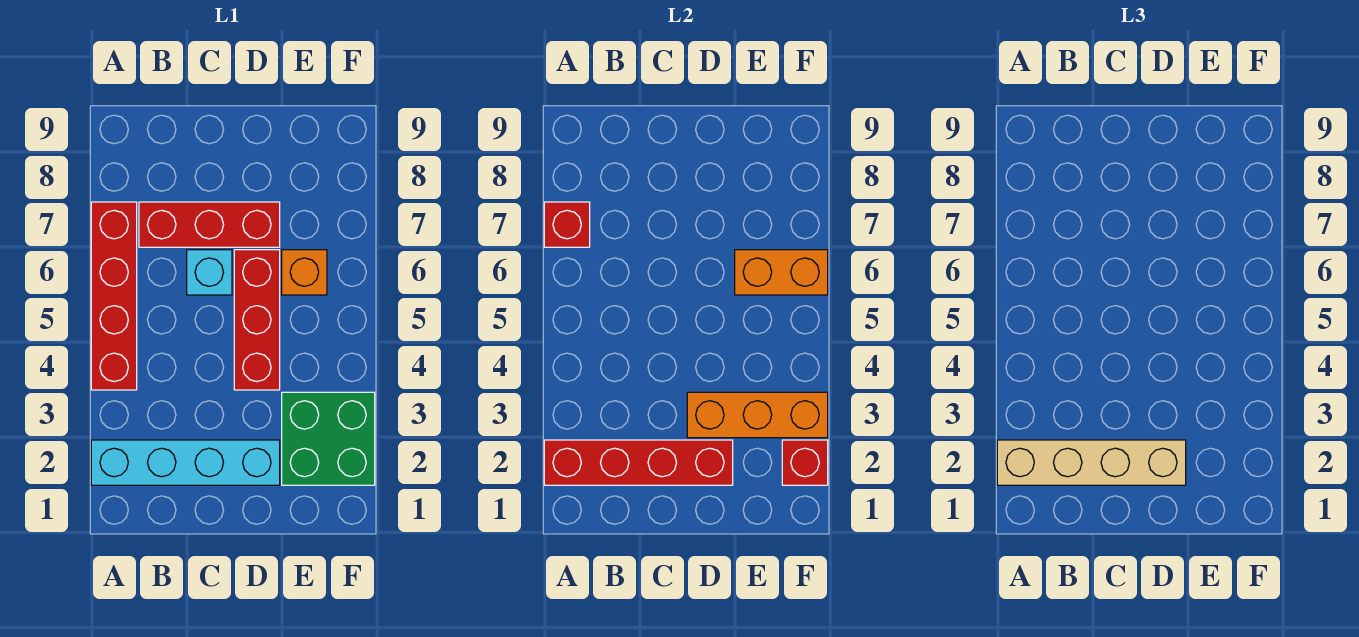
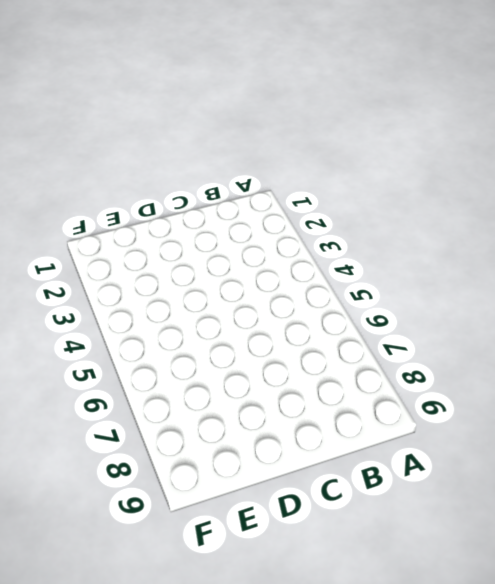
none -> cyan brick A2:D2 level 1
none -> red brick A4:A7 level 1
none -> red brick B7:D7 level 1

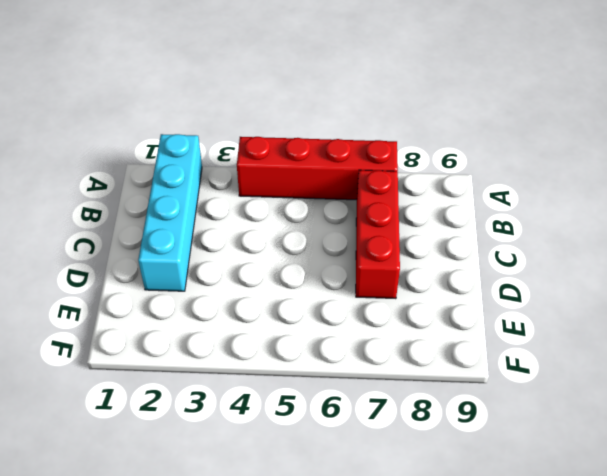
none -> cyan brick C6 level 1
none -> red brick D4:D6 level 1
none -> green brick E2:F3 level 1

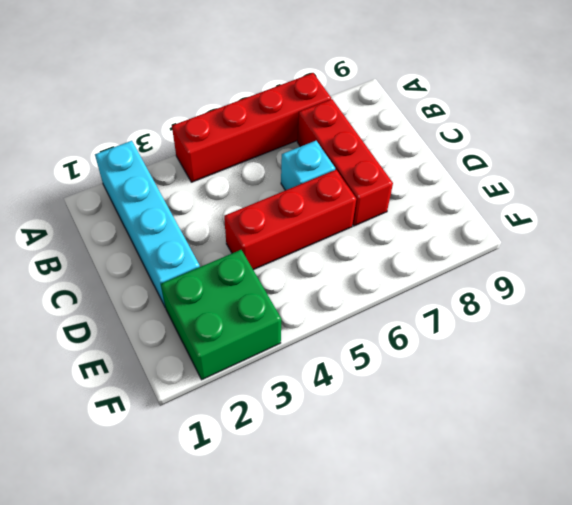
none -> orange brick E6 level 1
none -> red brick A2:D2 level 2
none -> red brick A7 level 2

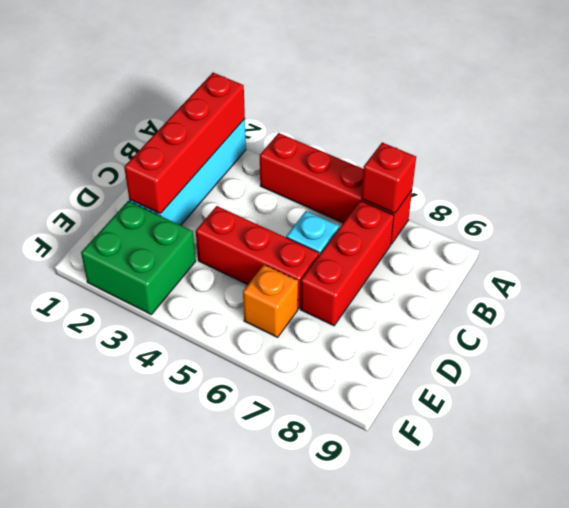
none -> orange brick D3:F3 level 2
none -> orange brick E6:F6 level 2
none -> red brick F2 level 2

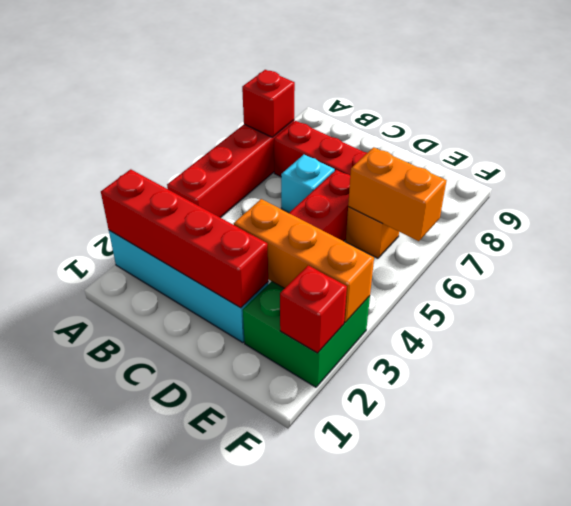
none -> tan brick A2:D2 level 3

